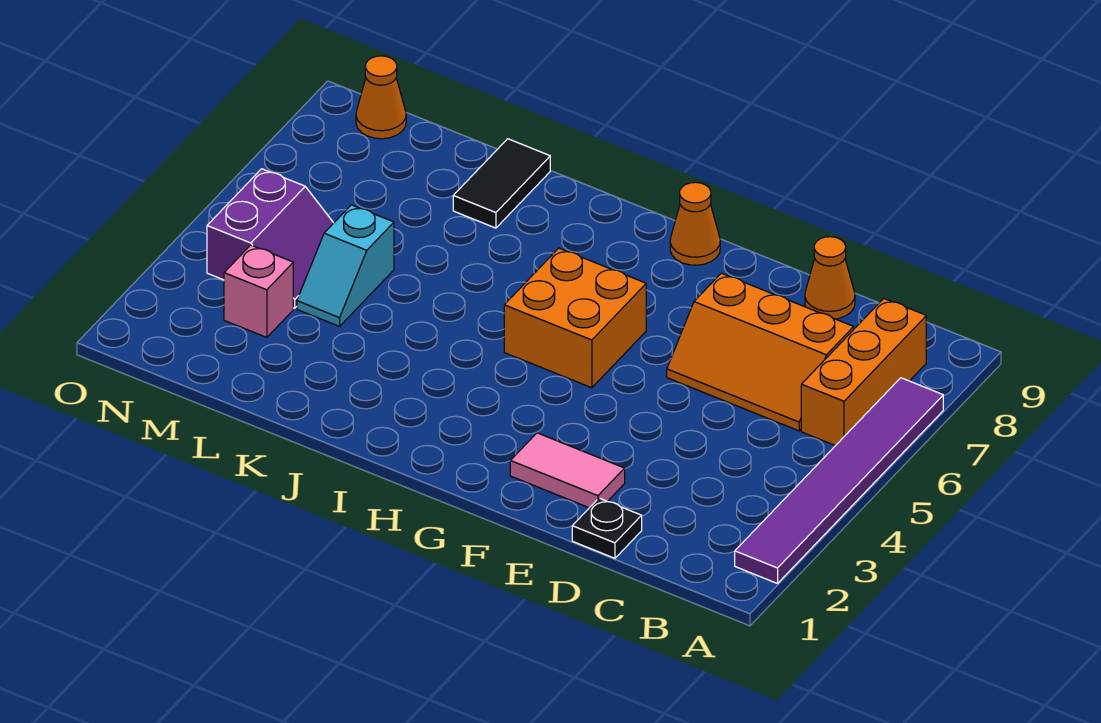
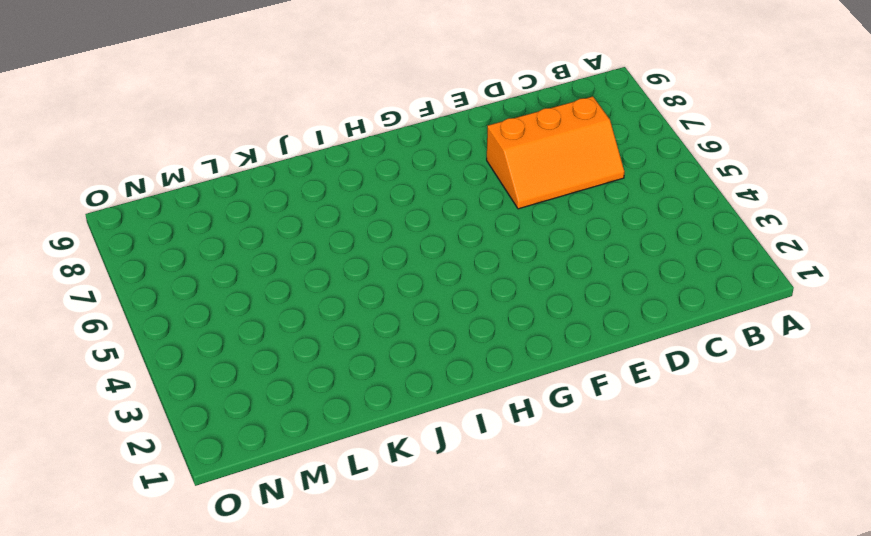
none -> purple tile A2:A7 level 1
none -> orange brick B6:B8 level 1
none -> black plate D1 level 1

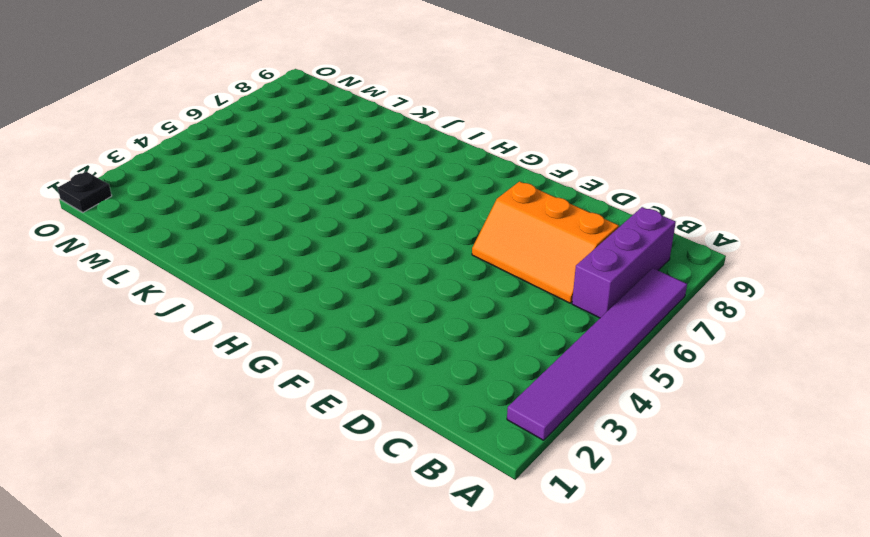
purple brick B6:B8 level 1 -> orange brick B6:B8 level 1
black plate O1 level 1 -> black plate D1 level 1
none -> orange cone D9 level 1
none -> pink tile E2:F2 level 1
none -> orange brick G5:H6 level 1

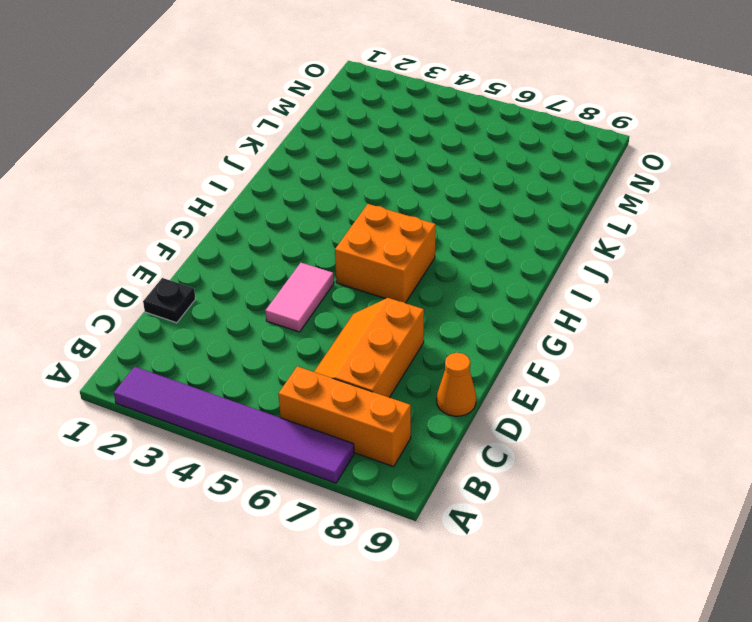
pink tile E4:F4 level 1 -> pink tile E2:F2 level 1
none -> orange cone G9 level 1
none -> black tile K8:K9 level 1
none -> cyan slope L4:L5 level 1 top 5

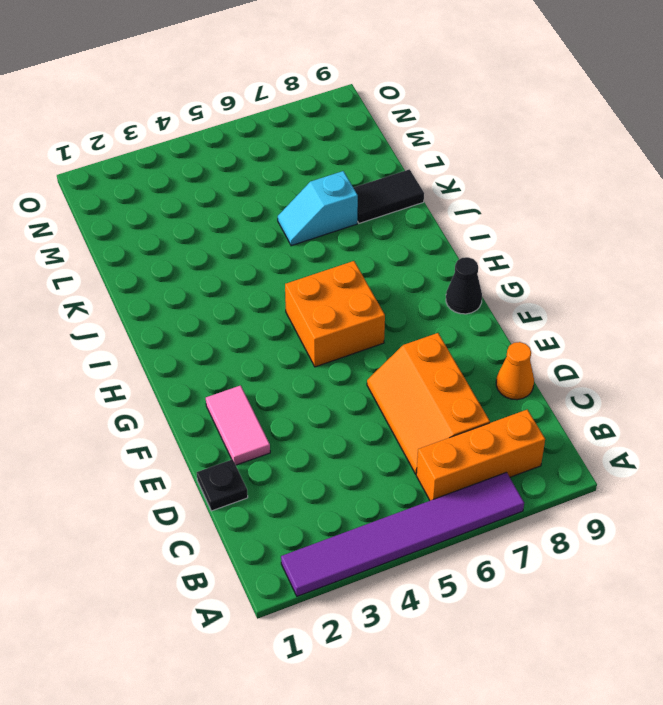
black cone G9 level 1 -> orange cone G9 level 1
cyan slope K6:K7 level 1 top 7 -> cyan slope L4:L5 level 1 top 5
none -> pink brick M3 level 1
none -> purple slope M4:N5 level 1 top N
none -> orange cone N9 level 1

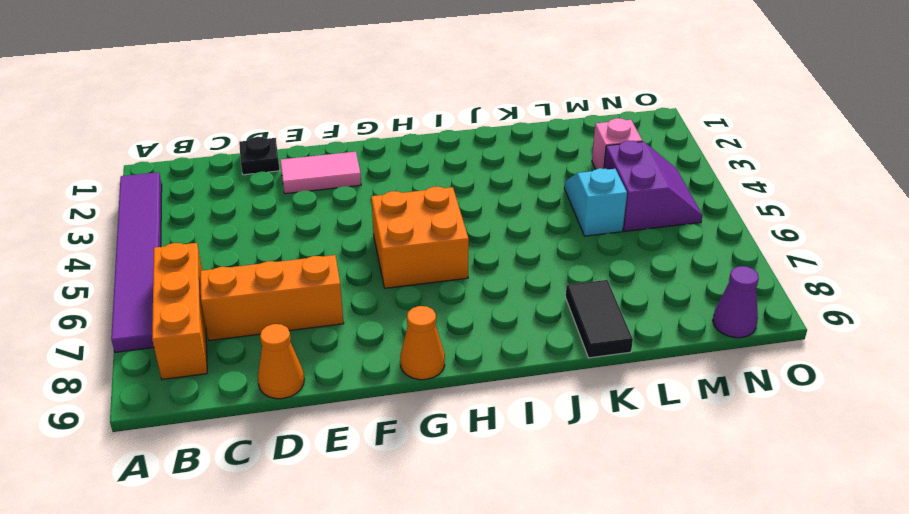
purple slope M4:N5 level 1 top M -> purple slope M4:N5 level 1 top N
purple cone N9 level 1 -> orange cone N9 level 1

